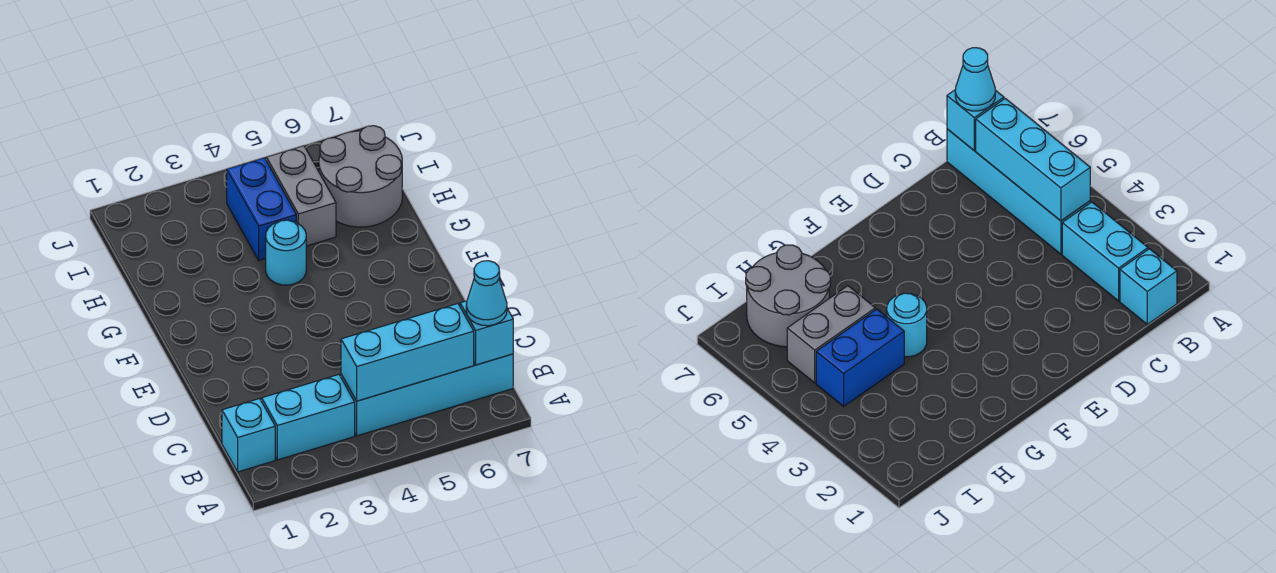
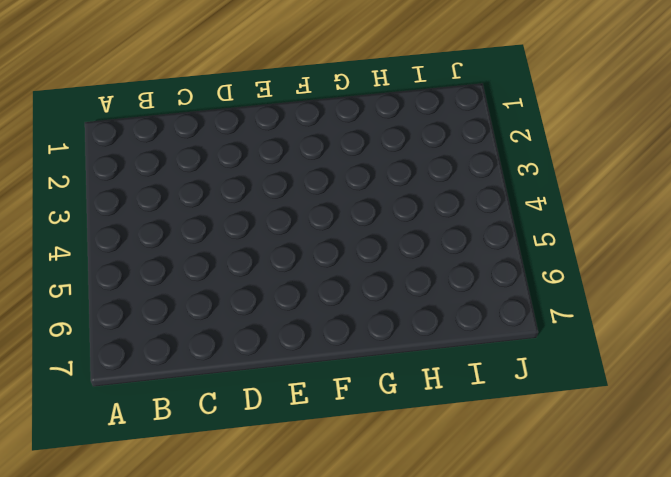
none -> cyan brick B1 level 1
none -> cyan brick B2:B3 level 1

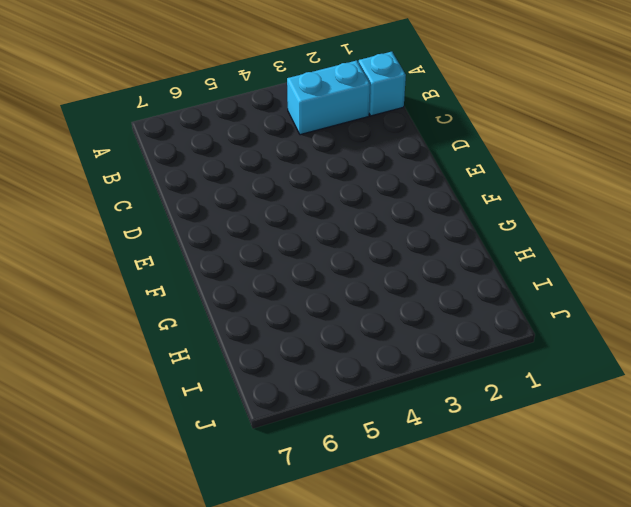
none -> cyan brick B4:B7 level 1
none -> cyan round brick G4 level 1

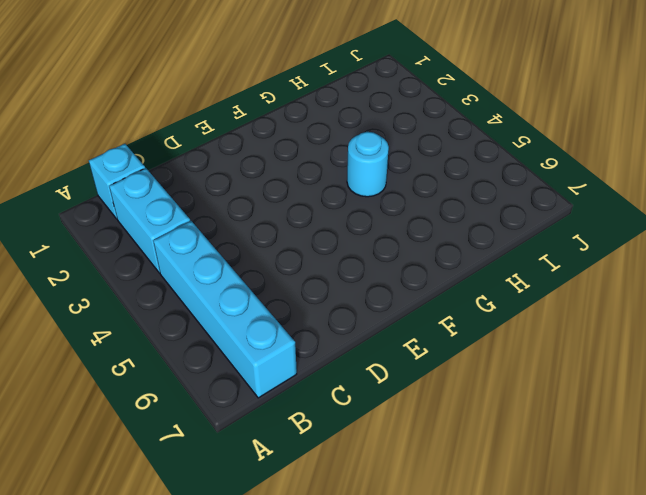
none -> blue brick H4:I4 level 1
none -> grey brick H5:I5 level 1

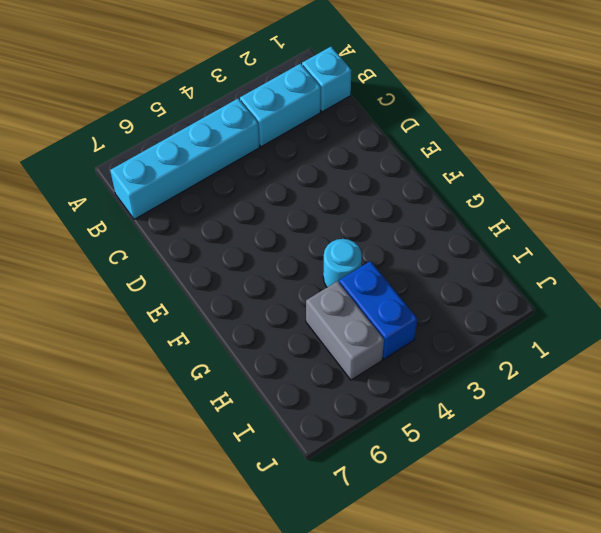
none -> grey round brick H6:I7 level 1
none -> cyan brick B4:B6 level 2

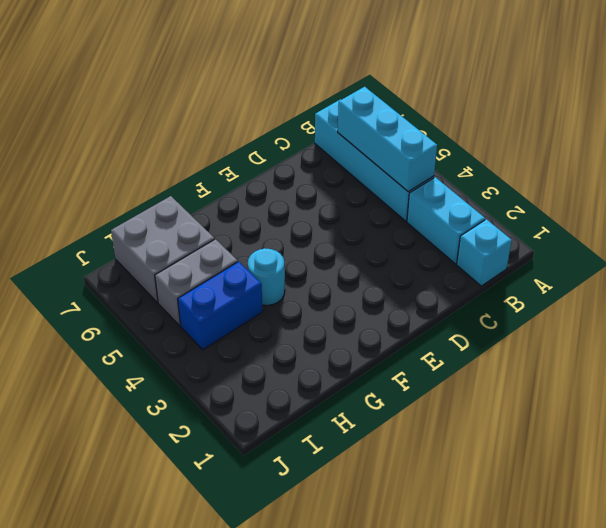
grey brick H6:I7 level 1 -> grey round brick H6:I7 level 1
none -> cyan brick B7 level 2
none -> cyan cone B7 level 3

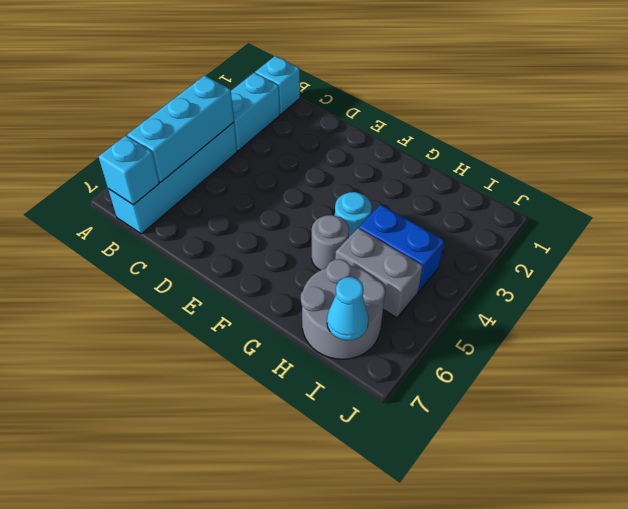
grey round brick G5 level 1 -> none
cyan cone I7 level 2 -> cyan cone B7 level 3

